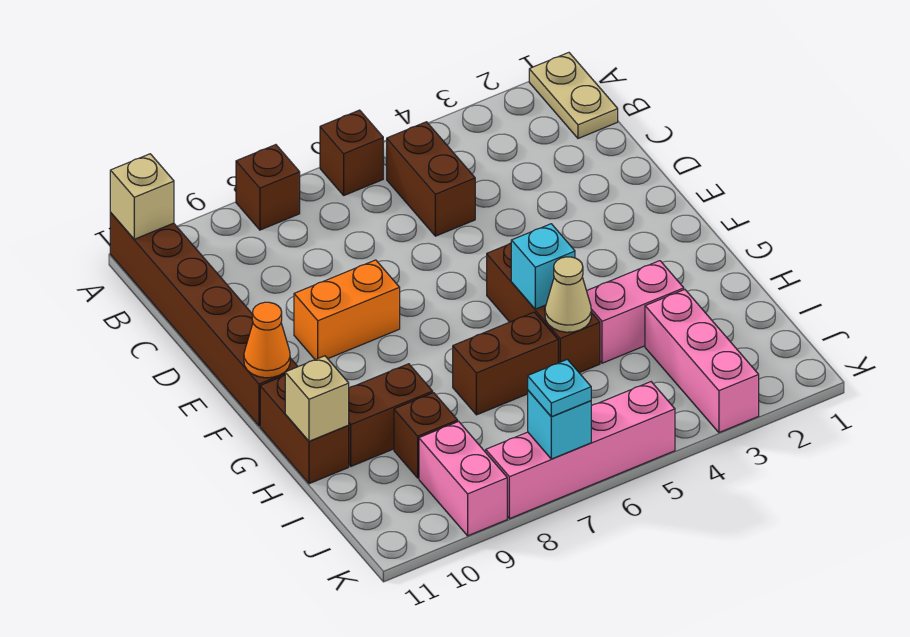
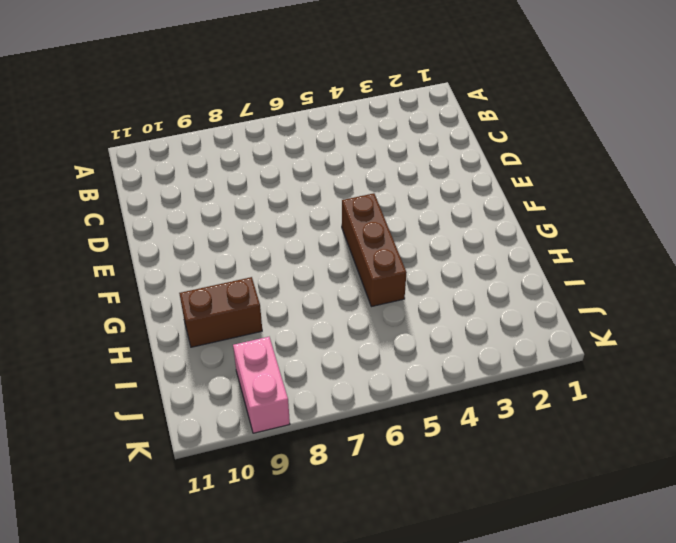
none -> tan plate A1:B1 level 1
none -> brown brick A6 level 1
none -> brown brick A8 level 1

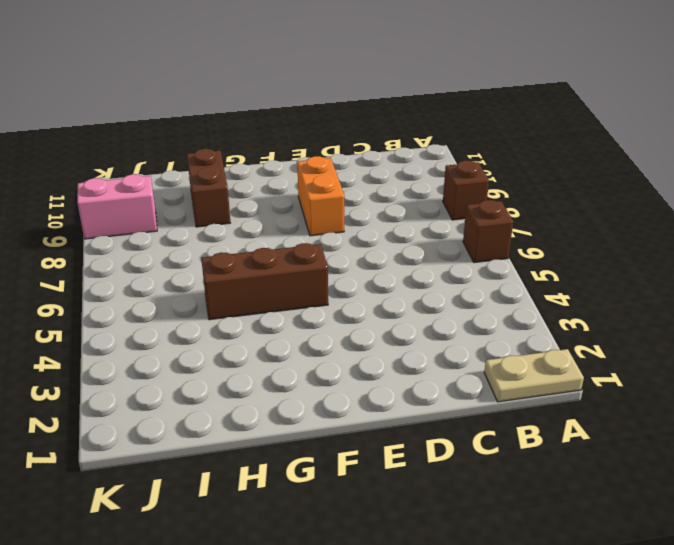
none -> brown brick A11:F11 level 1
none -> brown brick B5:C5 level 1
none -> brown brick G11:H11 level 1

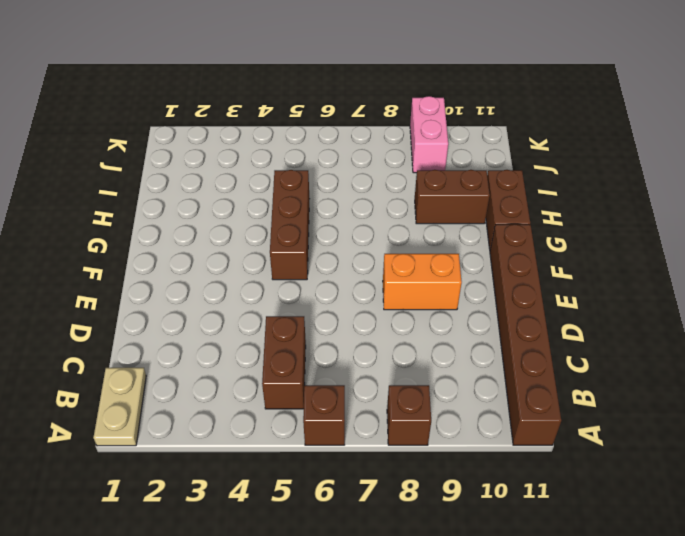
none -> pink brick H3:H4 level 1
none -> brown brick H6:H7 level 1
none -> pink brick I3:K3 level 1

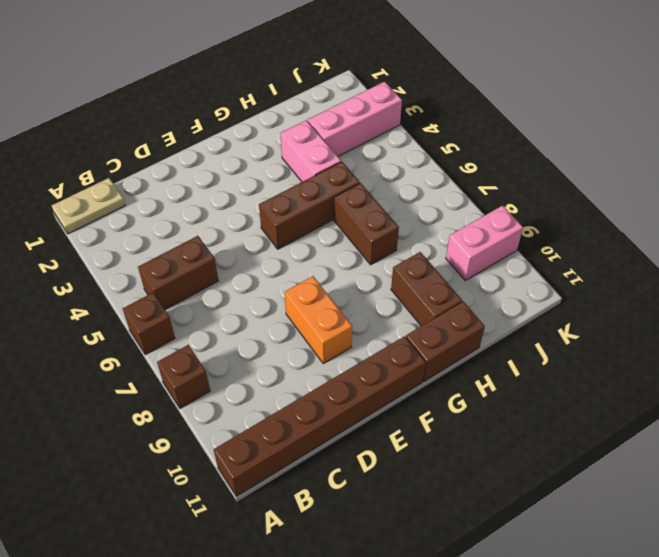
none -> brown brick I9 level 1
none -> pink brick K5:K8 level 1
none -> tan brick A11 level 2

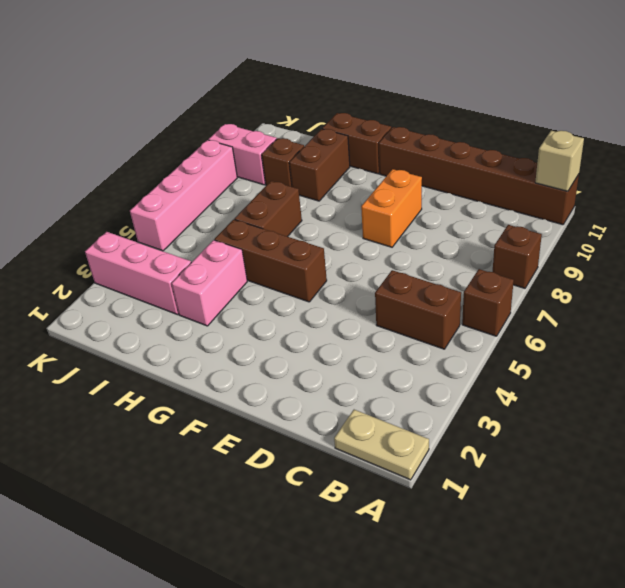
none -> orange cone F11 level 2
none -> cyan brick G5 level 2
none -> tan cone H5 level 2

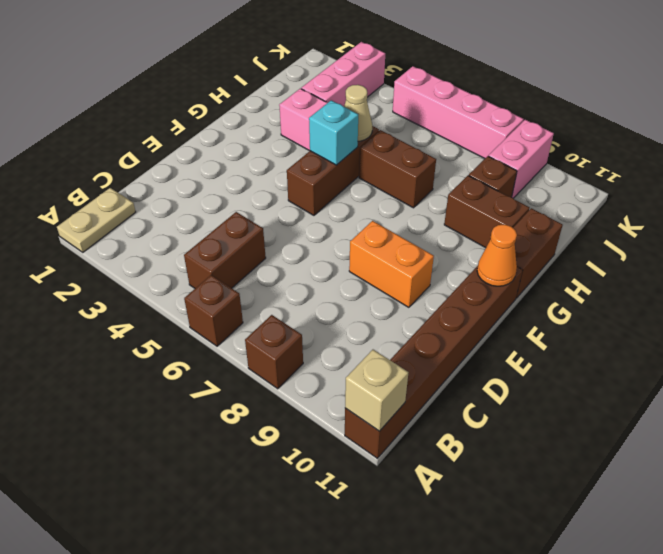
none -> tan brick H11 level 2
none -> cyan brick K7 level 2
none -> cyan plate K7 level 3

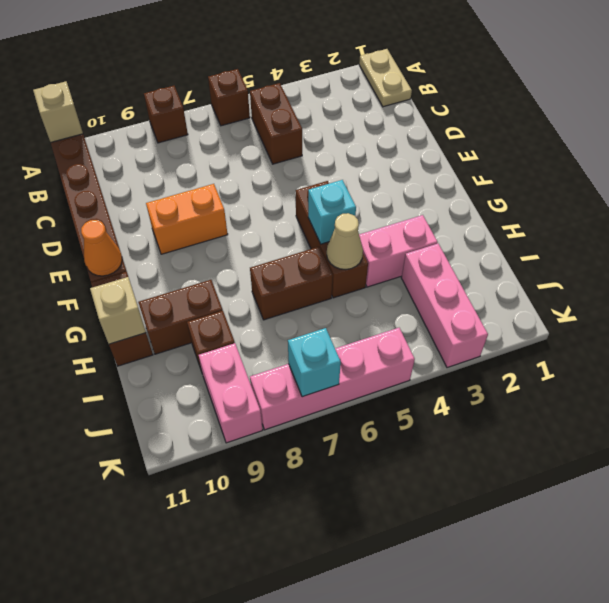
none -> cyan plate K7 level 3

